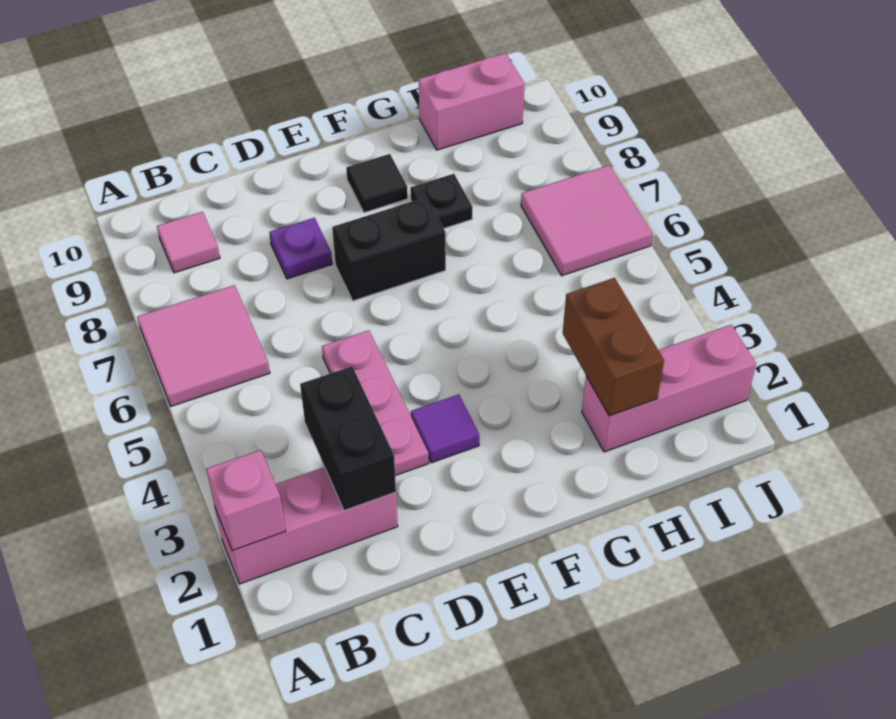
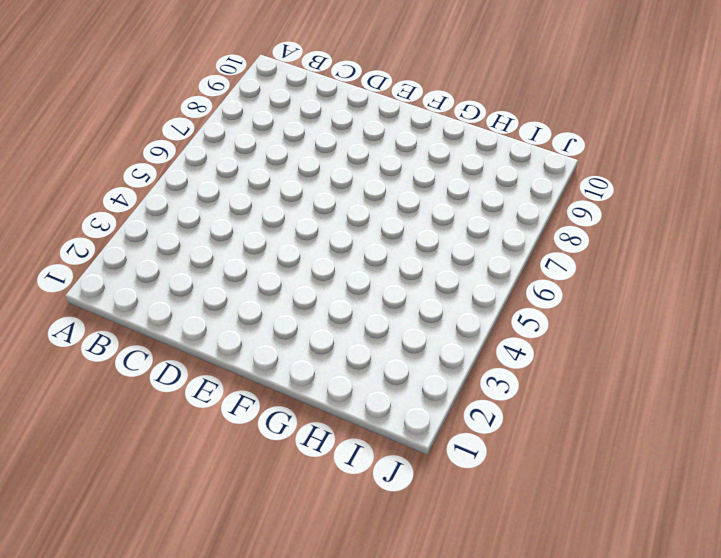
none -> pink brick A2:C2 level 1
none -> pink tile A6:B7 level 1
none -> pink tile B9 level 1

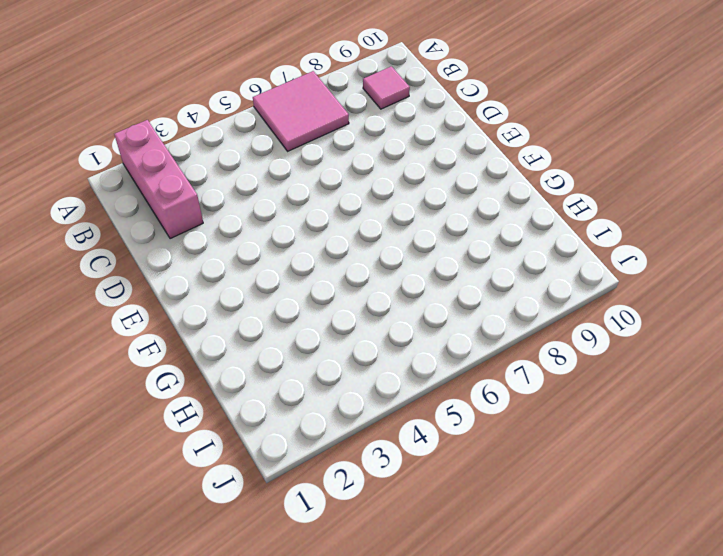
none -> pink plate D3:D5 level 1
none -> purple plate D8 level 1
none -> purple tile E3 level 1

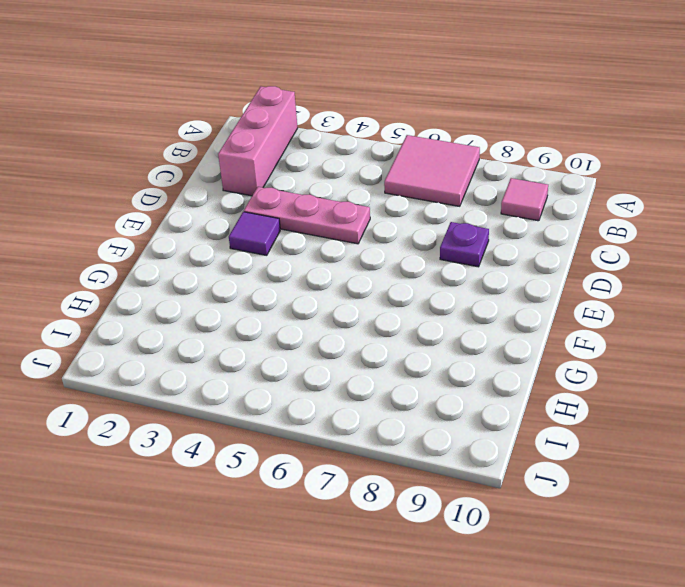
none -> black brick E7:F7 level 1
none -> black tile F9 level 1
none -> black plate G8 level 1

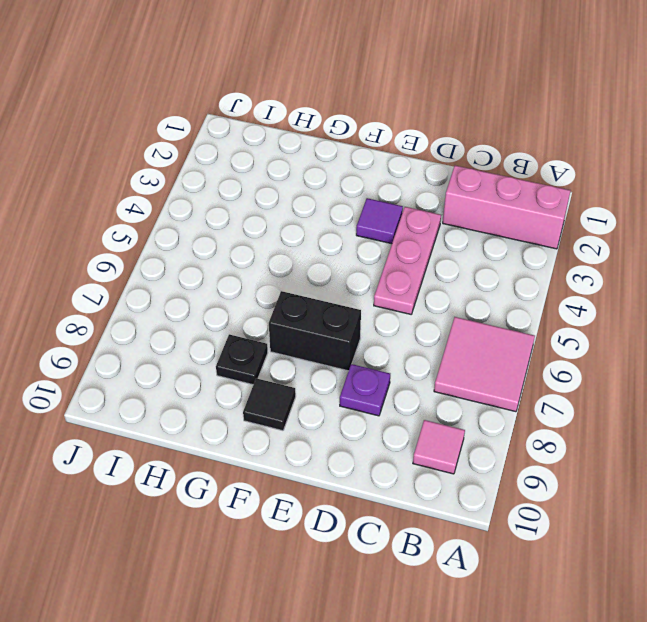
none -> pink brick H2:J2 level 1
none -> pink brick H10:I10 level 1
none -> pink tile I6:J7 level 1

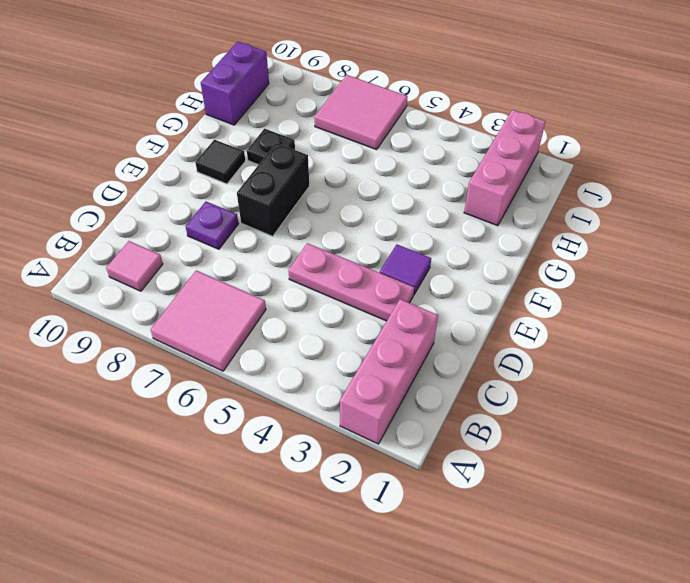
purple brick H10:I10 level 1 -> pink brick H10:I10 level 1
none -> pink brick A2 level 2
none -> black brick C2:C3 level 2
none -> brown brick H2:H3 level 2

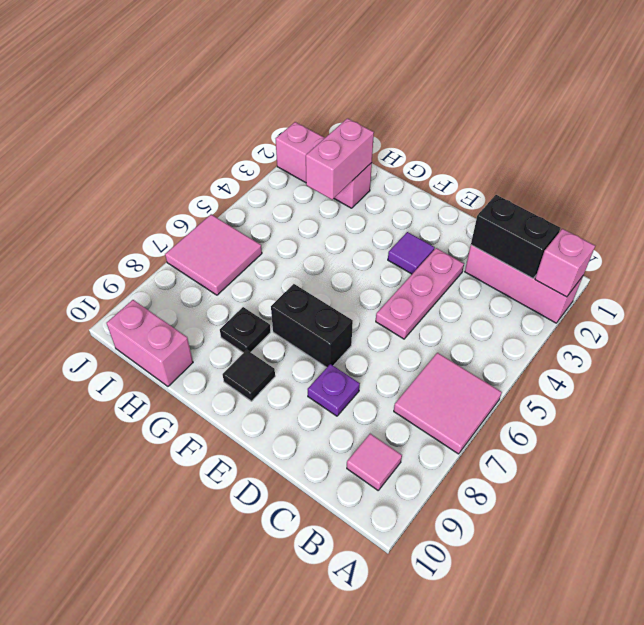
black brick B2:C2 level 2 -> black brick C2:C3 level 2
pink brick H2:H3 level 2 -> brown brick H2:H3 level 2

